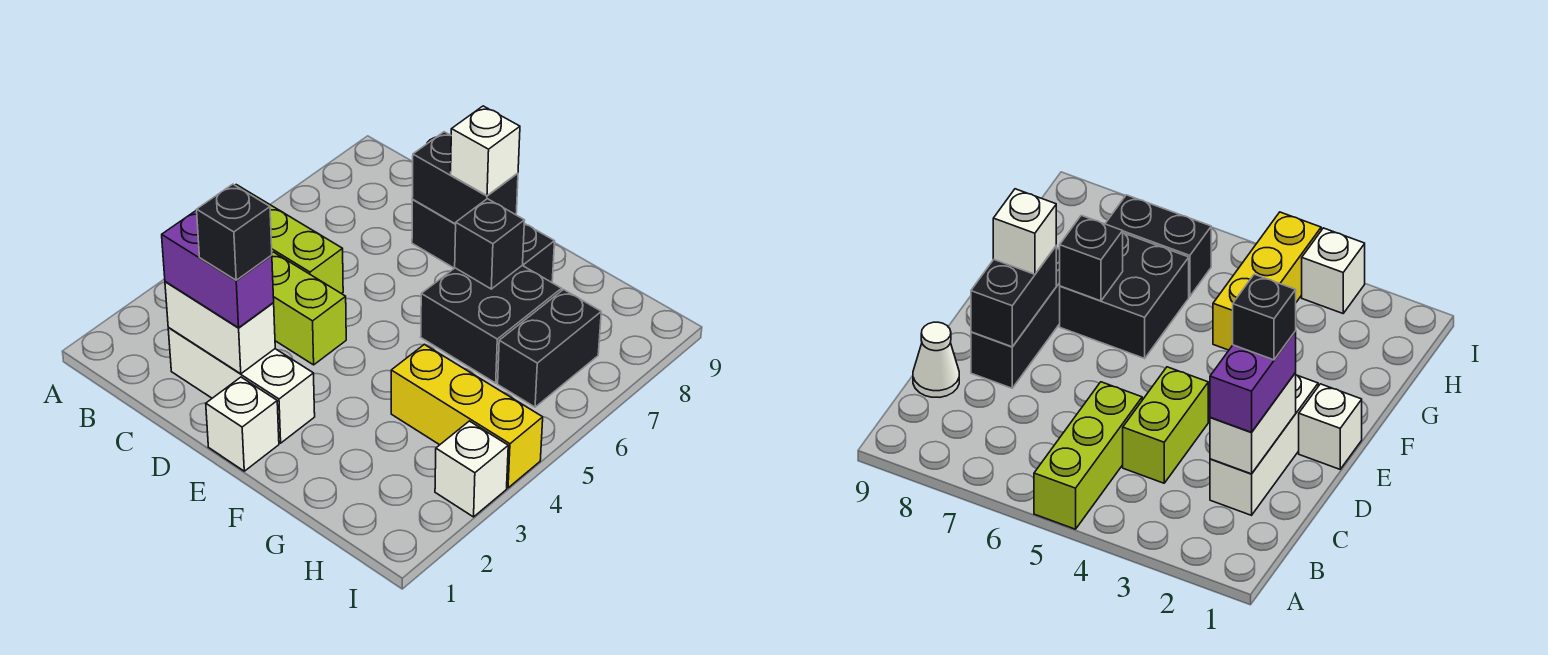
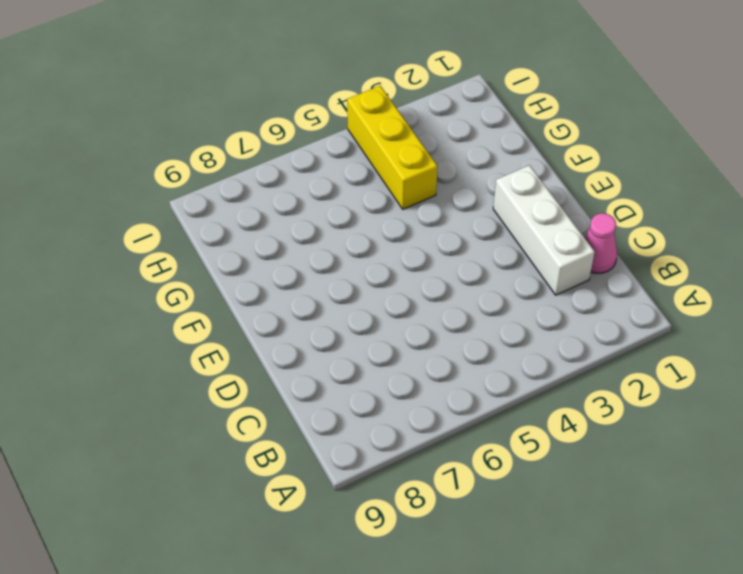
pink cone C1 level 1 -> none
none -> lime brick A5:C5 level 1
none -> lime brick C4:D4 level 1
none -> white cone C9 level 1

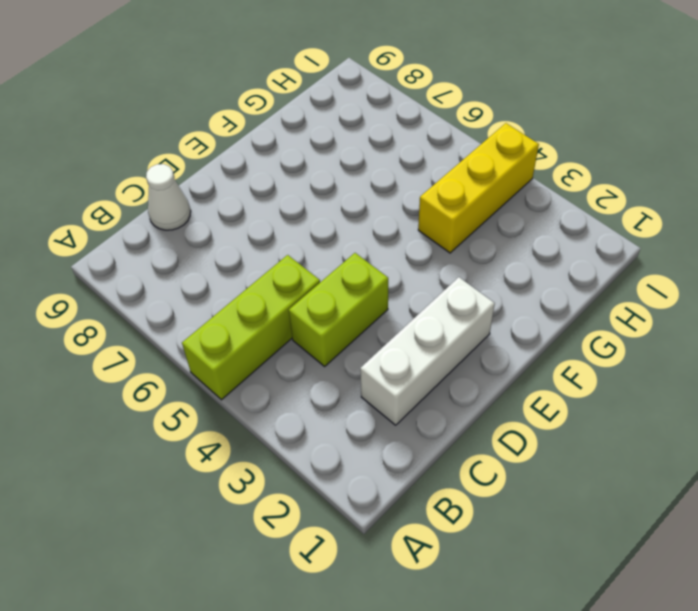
none -> black brick D8:F8 level 1
none -> white brick E1 level 1
none -> black brick F6:G7 level 1

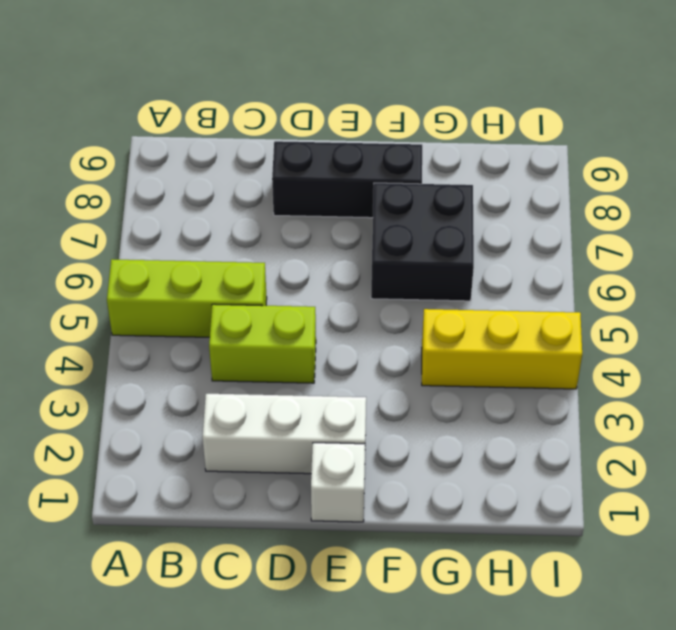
none -> white cone C9 level 1
none -> black brick H6:H7 level 1
none -> white brick I3 level 1

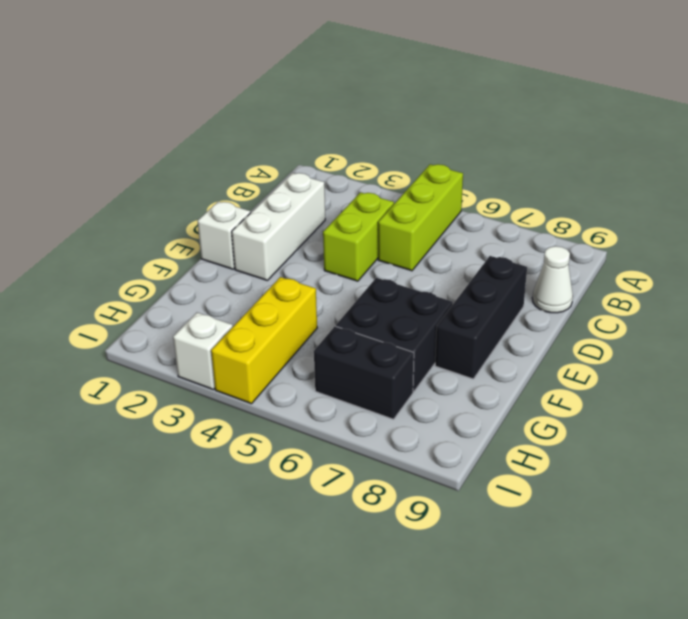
none -> white brick C2:D2 level 2
none -> black brick D8:E8 level 2
none -> black brick F7 level 2

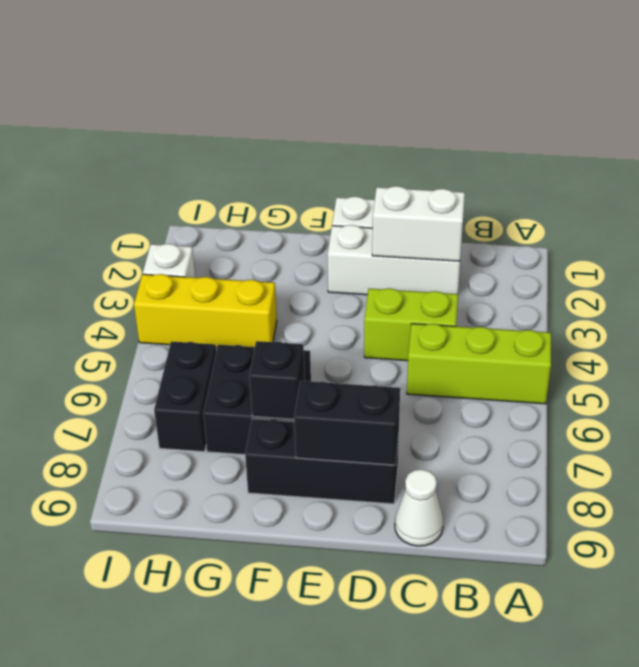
none -> purple brick C2:D2 level 3
none -> white brick E8 level 3
none -> black brick D2 level 4

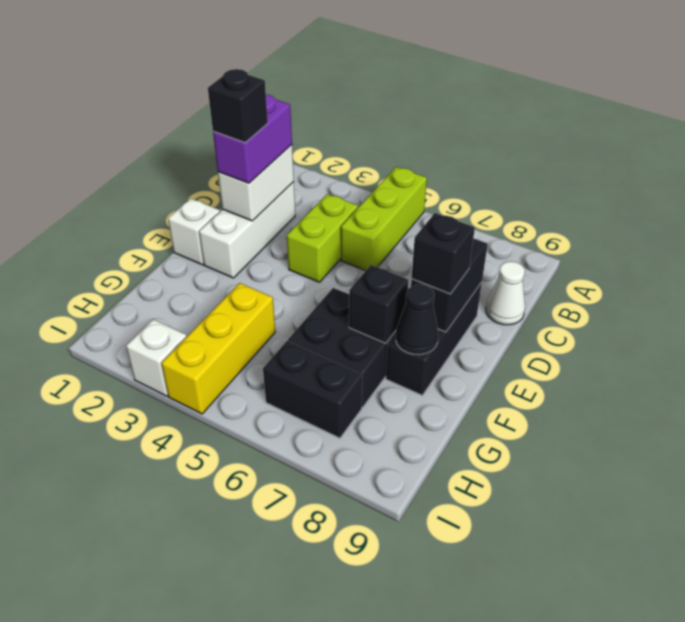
black brick E8 level 3 -> white brick E8 level 3
black cone F8 level 2 -> none

